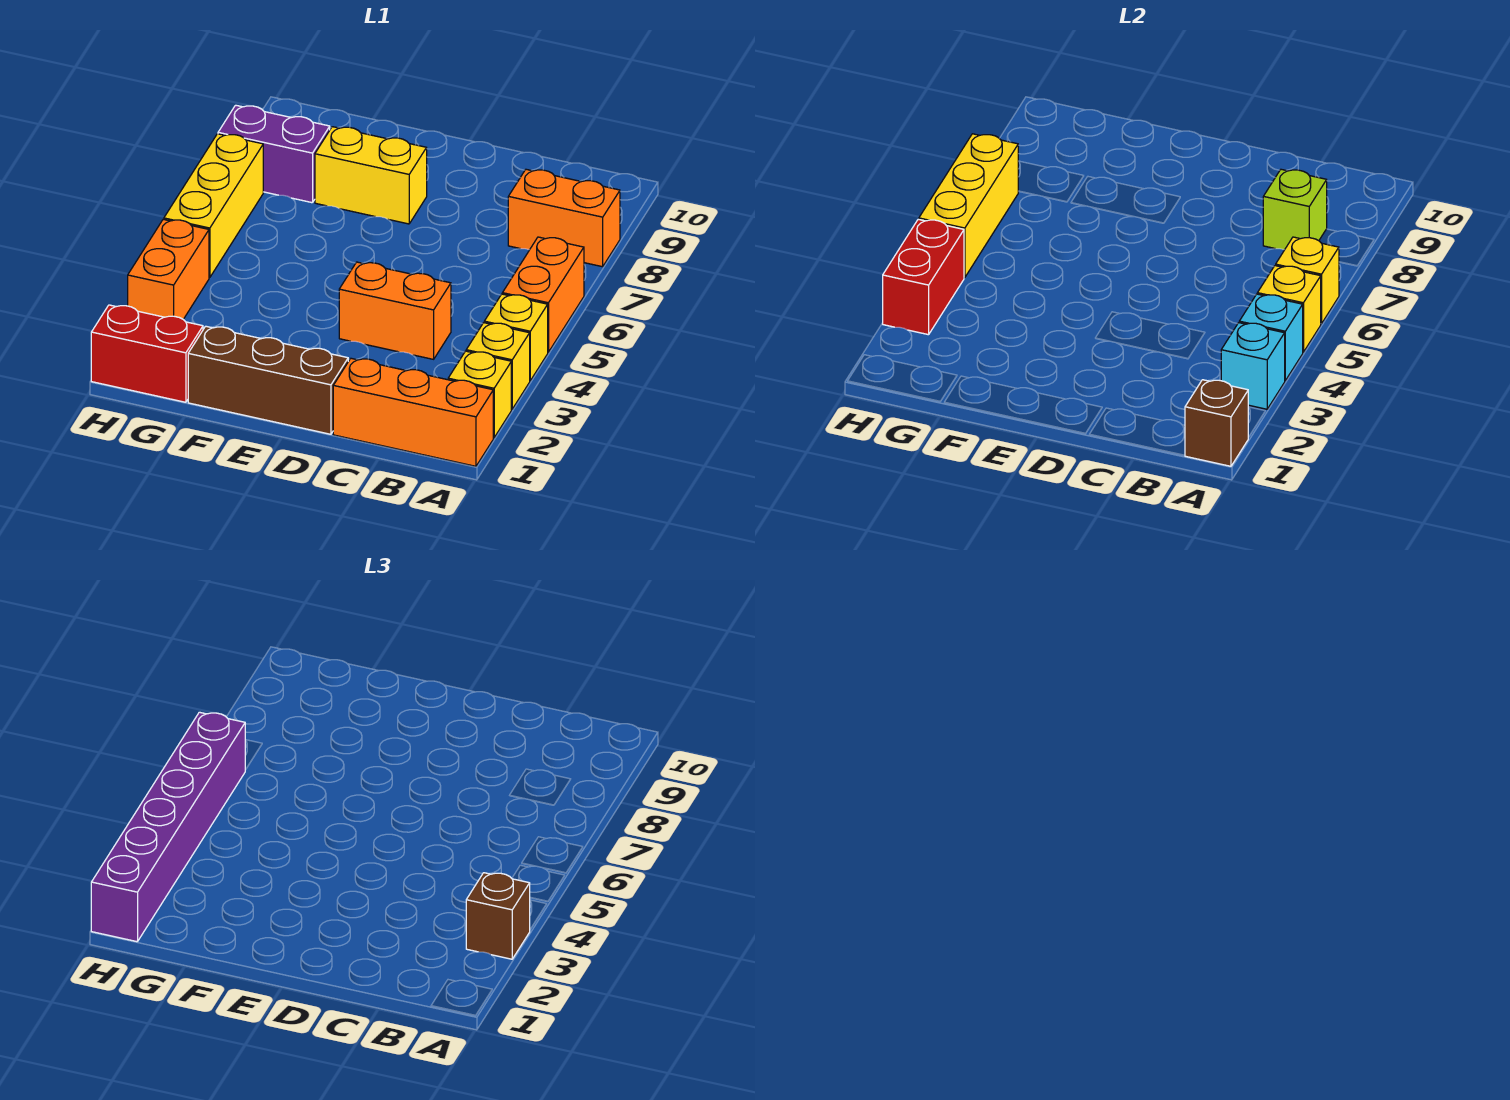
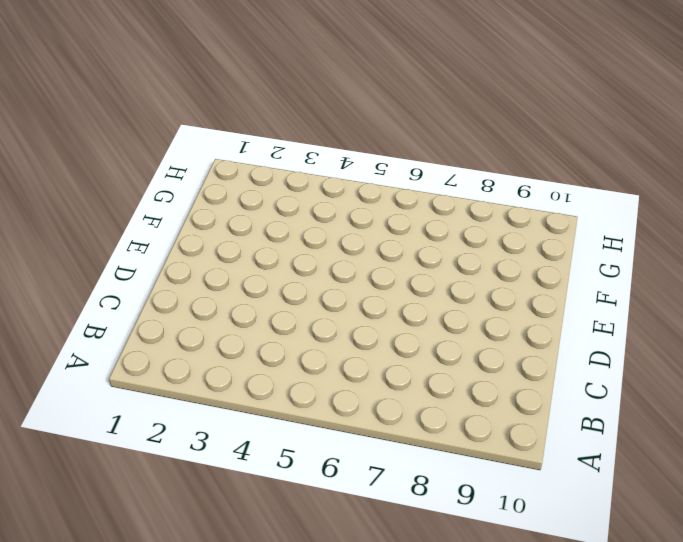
none -> orange brick A1:C1 level 1
none -> yellow brick A2 level 1
none -> yellow brick A3 level 1

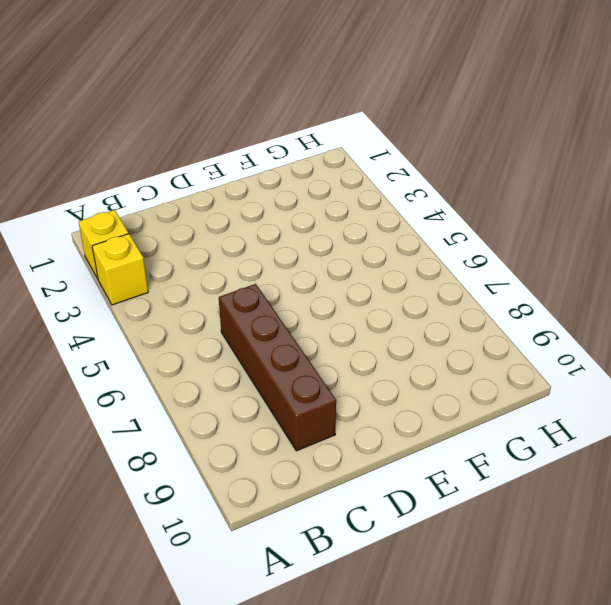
brown brick C6:C9 level 1 -> none
none -> orange brick A1:C1 level 1
none -> yellow brick A4 level 1
none -> orange brick A5:A6 level 1

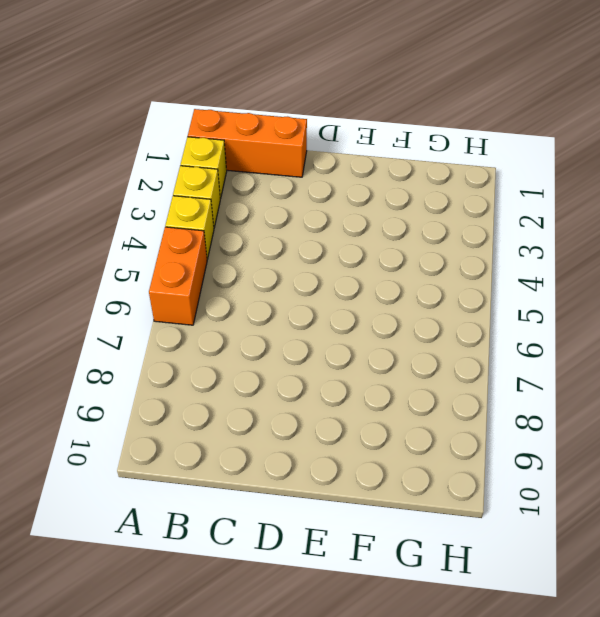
none -> orange brick A8:B8 level 1
none -> orange brick C4:D4 level 1
none -> brown brick D1:F1 level 1

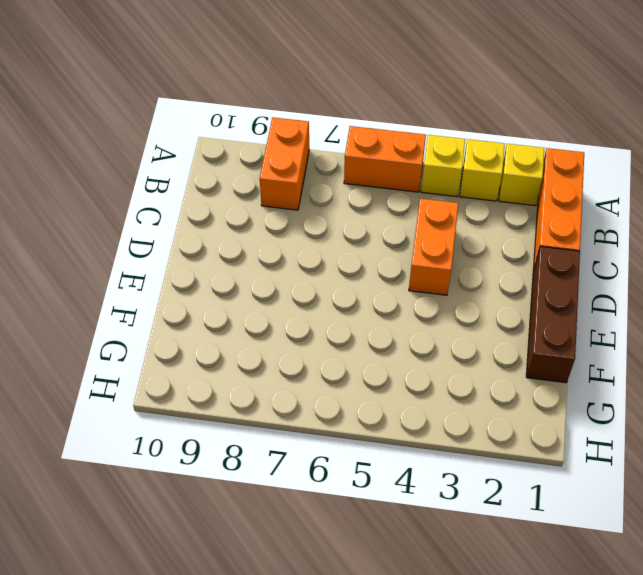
none -> yellow brick E8:F8 level 1
none -> red brick G1:H1 level 1
none -> purple brick G8:H8 level 1

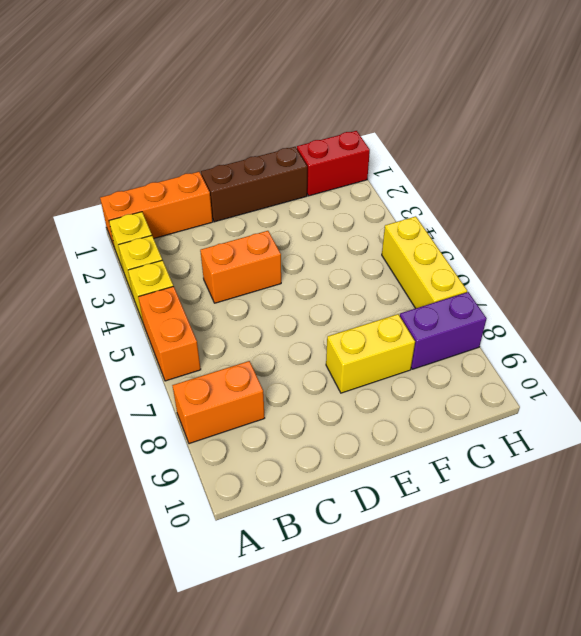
none -> orange brick H3:H4 level 1
none -> brown brick A1 level 2
none -> cyan brick A3 level 2

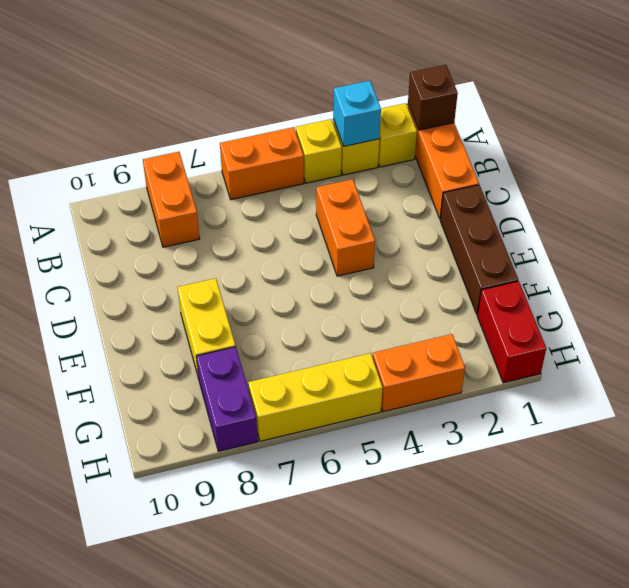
none -> cyan brick A4 level 2
none -> yellow brick A5 level 2
none -> yellow brick A6 level 2

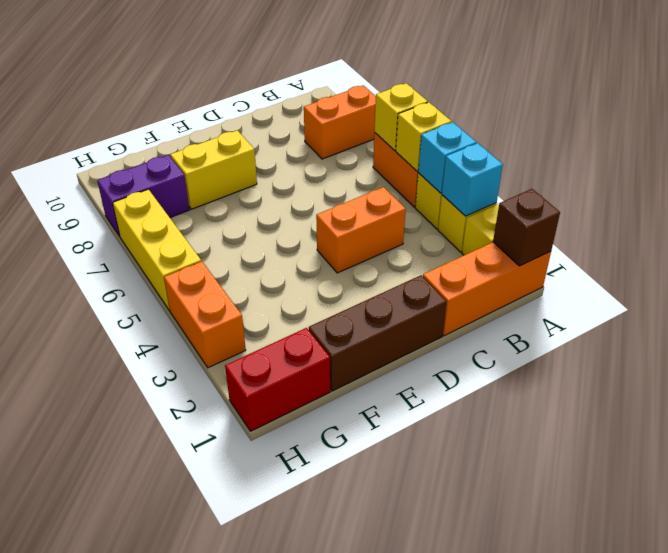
none -> lime brick B8 level 2
none -> red brick H3:H4 level 2
none -> yellow brick H5:H7 level 2

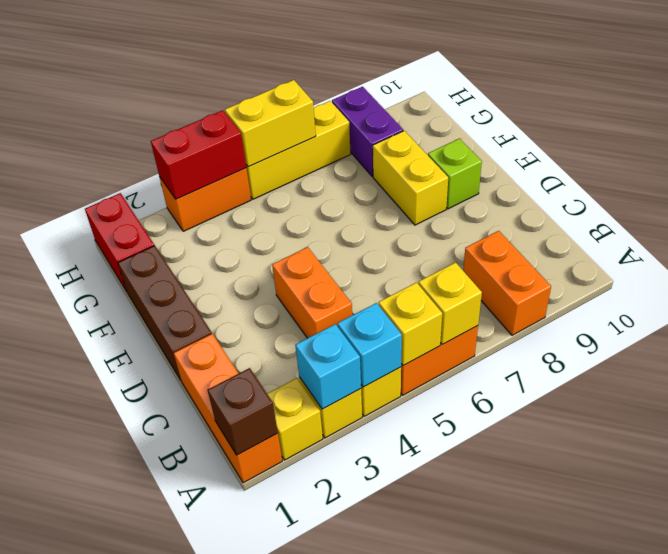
lime brick E9 level 1 -> lime brick B8 level 2
yellow brick H5:H6 level 2 -> yellow brick H5:H7 level 2
none -> brown brick A3 level 3
none -> purple brick H1:H6 level 3

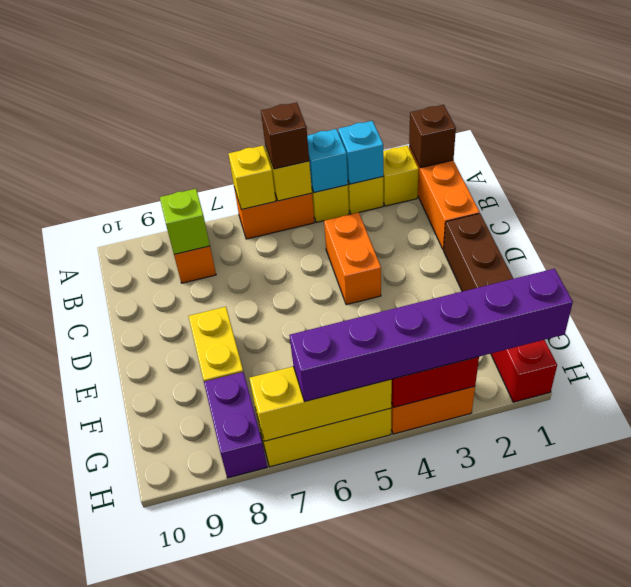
brown brick A5 level 3 -> brown brick A3 level 3

